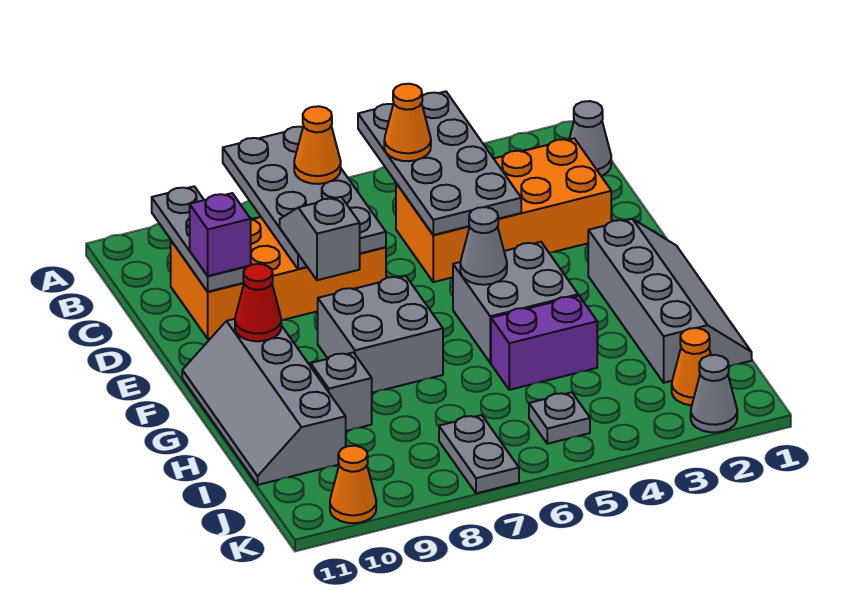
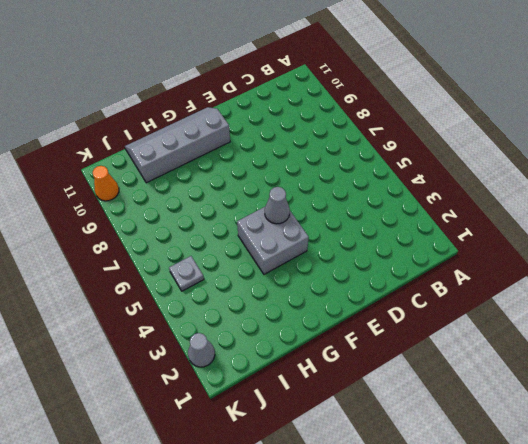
none -> grey cone B1 level 1
none -> orange brick C2:D5 level 1
none -> orange brick C7:D10 level 1

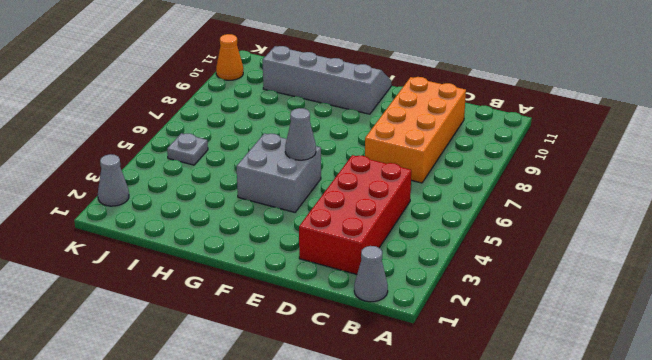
red brick C2:D5 level 1 -> orange brick C2:D5 level 1
none -> grey slope F1:I2 level 1 top 2
none -> grey brick F7:G8 level 1
none -> purple brick H4:H5 level 1

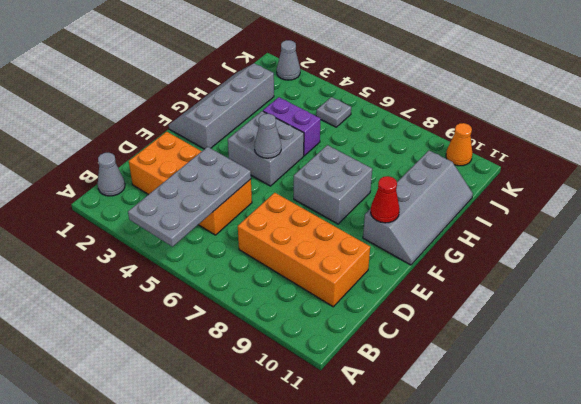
none -> grey brick H9 level 1
none -> orange cone J2 level 1
none -> grey plate J7:K7 level 1

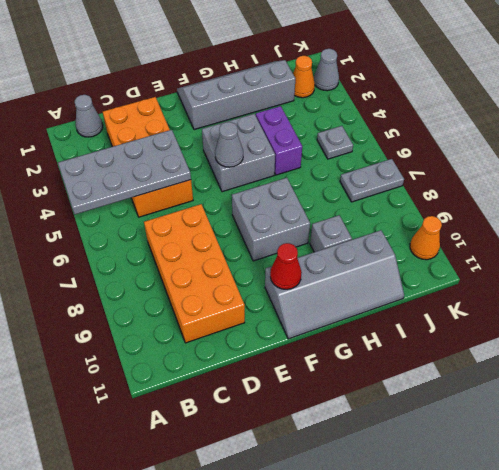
none -> grey plate A7:D8 level 2
none -> grey plate B10:D10 level 2
none -> orange cone B5 level 3

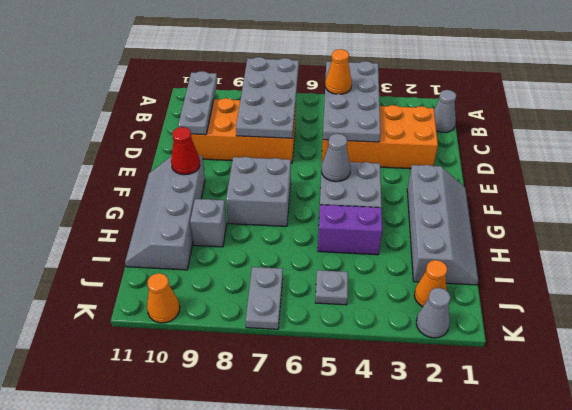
none -> orange cone B7 level 3
none -> grey slope D8:E8 level 3 top E
none -> purple brick D10 level 3

